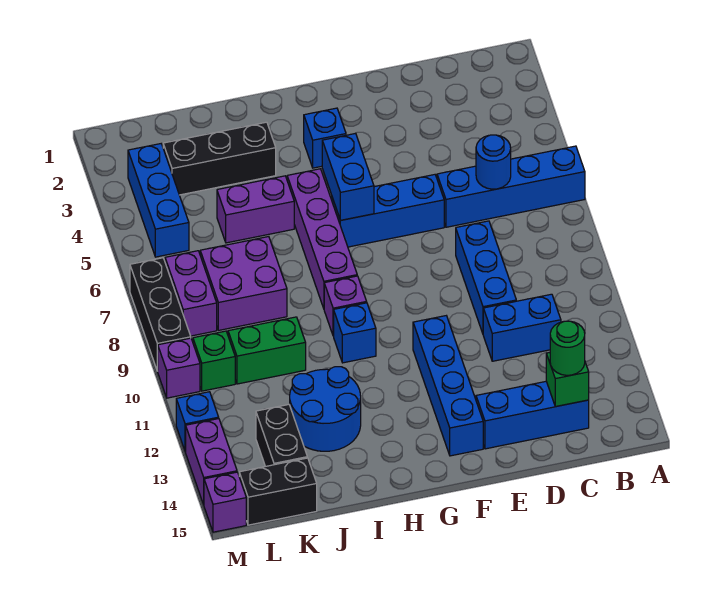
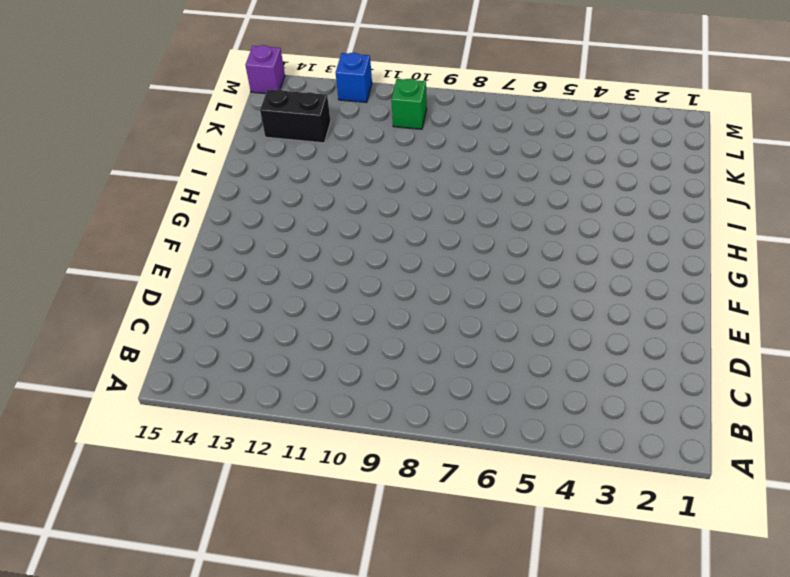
none -> blue brick A6:D6 level 1
none -> blue brick C11:D11 level 1
none -> blue brick C14:E14 level 1

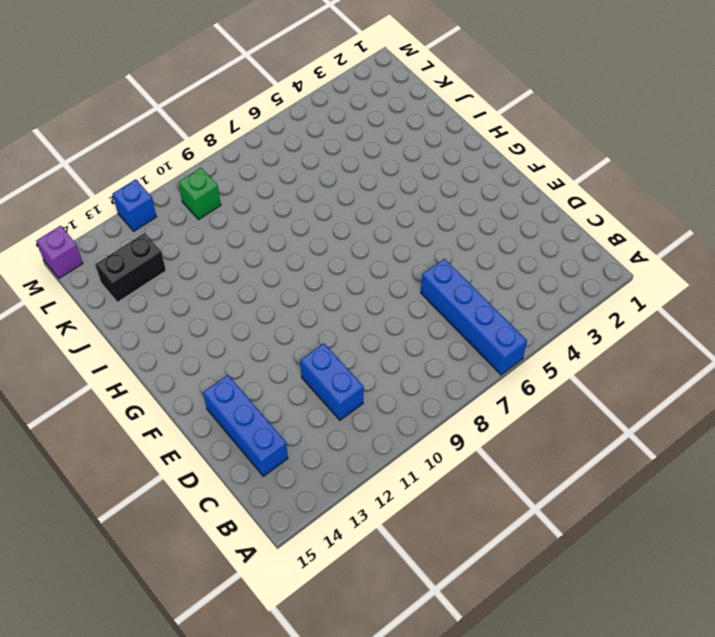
none -> blue brick D8:D10 level 1
none -> blue brick E6:G6 level 1
none -> blue brick F11:F14 level 1

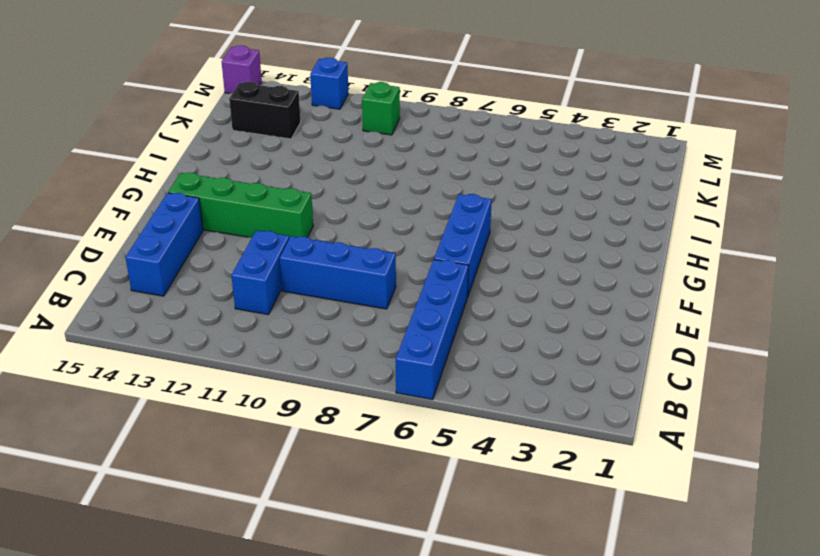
green brick F11:F14 level 1 -> blue brick F11:F14 level 1
none -> blue brick G3 level 1
none -> purple brick H5:H8 level 1
none -> purple brick H9 level 1

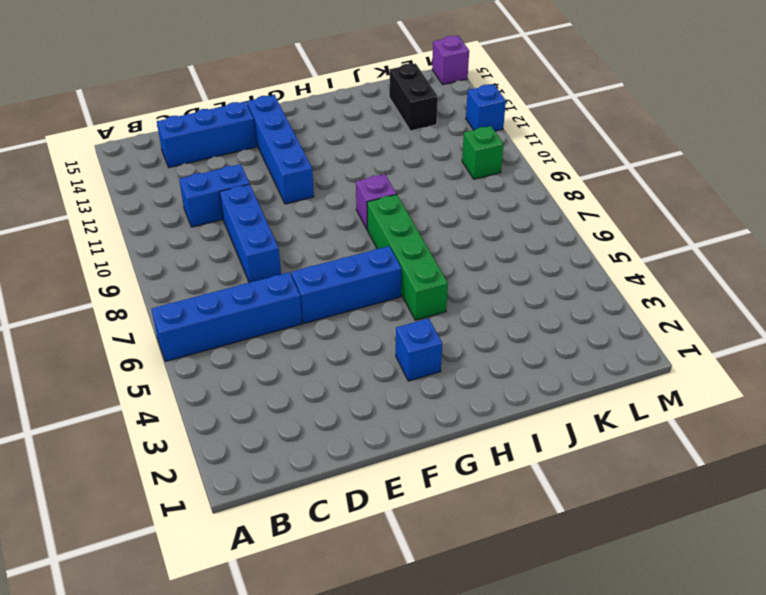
green brick H5:H8 level 1 -> purple brick H5:H8 level 1
none -> blue brick H10 level 1
none -> black brick I3:K3 level 1
none -> purple brick I5:J5 level 1

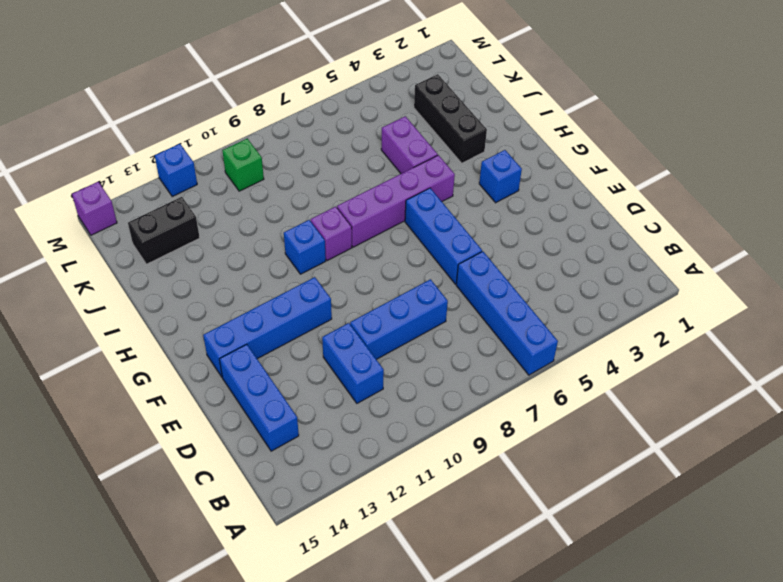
none -> blue round brick I12:J13 level 1
none -> purple brick J7:K8 level 1
none -> green brick J10:K10 level 1

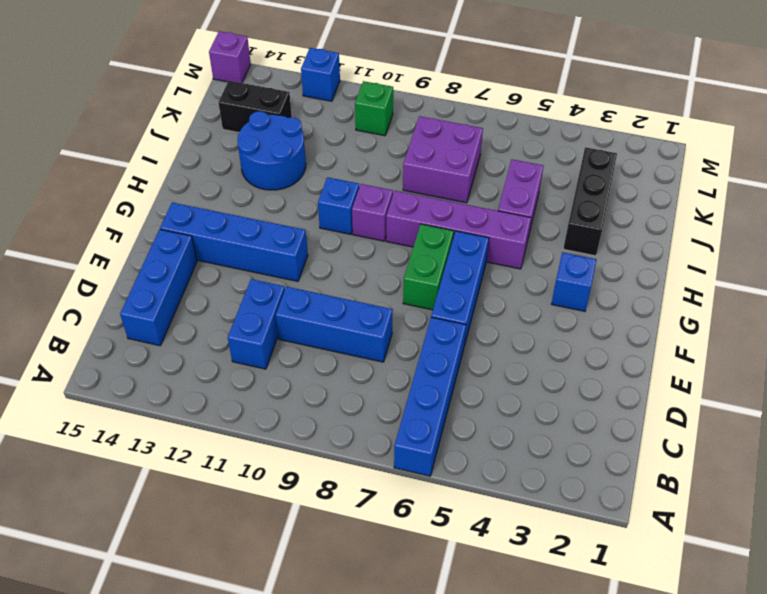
green brick F7:G7 level 1 -> green brick J10:K10 level 1
none -> black brick K15:L15 level 1
none -> blue brick L3:L5 level 1
none -> purple brick L7:L8 level 1

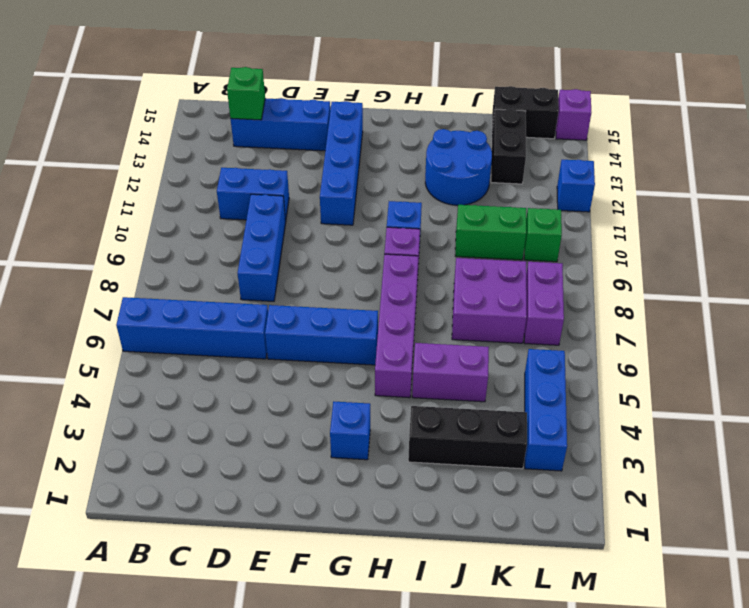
none -> black brick M7:M9 level 1
none -> purple brick M10 level 1
none -> purple brick M13:M14 level 1

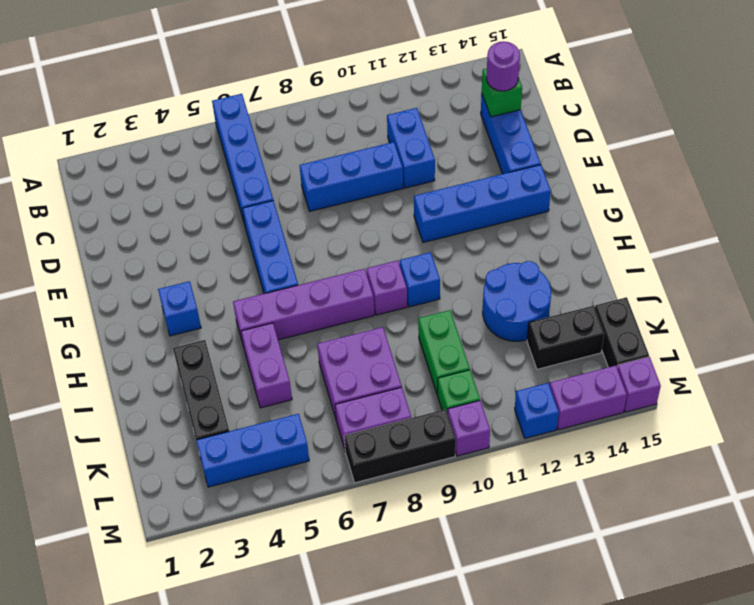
purple round brick C14 level 3 -> green round brick C14 level 3
none -> blue round brick C6 level 2
none -> blue brick G5:G6 level 2

